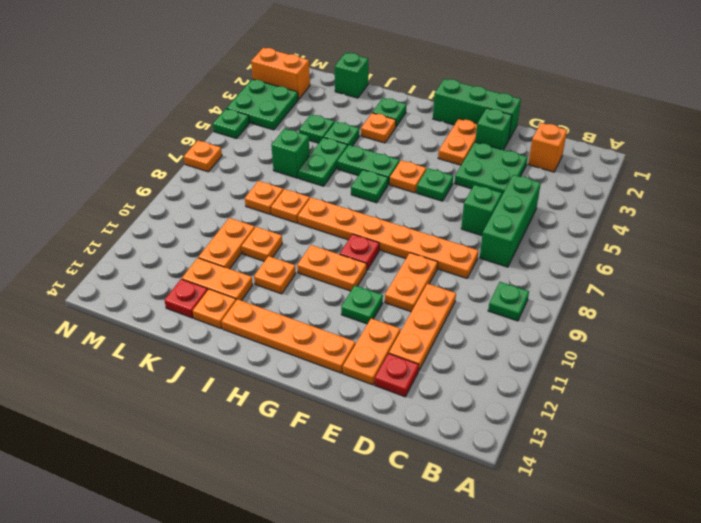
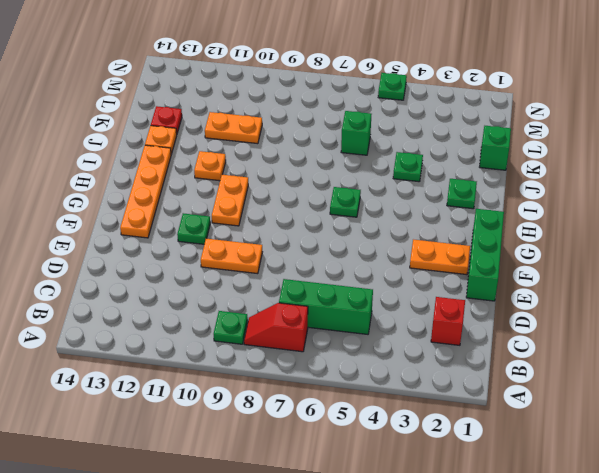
red slope B7:B8 level 1 top 7 -> none
red brick C2 level 1 -> orange brick C2 level 1
none -> green plate D3:E4 level 1
none -> green brick D6 level 1
none -> orange plate D8:I8 level 1
none -> orange plate D10:D12 level 1

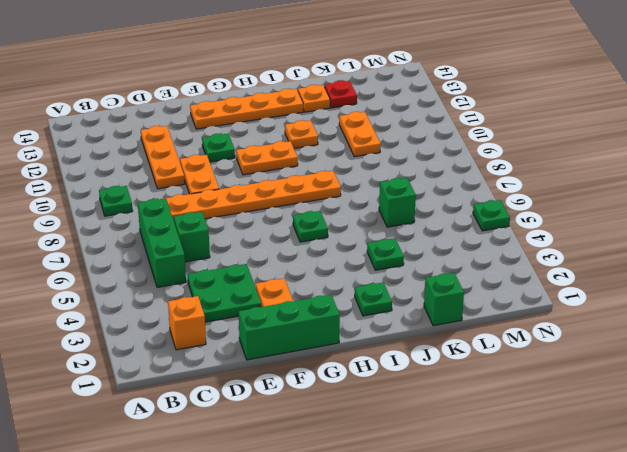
none -> red plate D13 level 1
none -> green brick E2 level 1
none -> orange plate E12:E13 level 1
none -> green plate F5 level 1

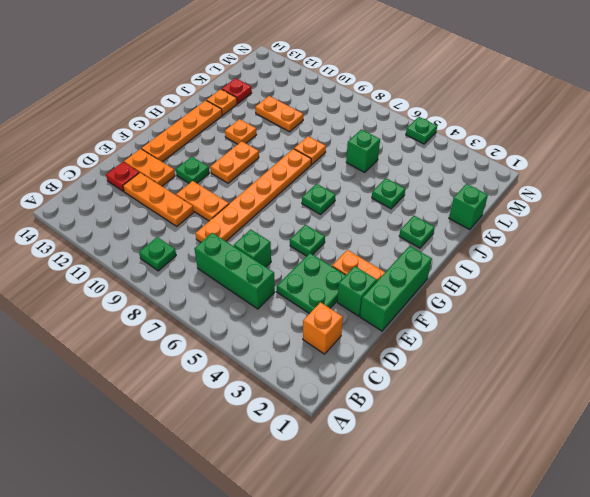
none -> orange plate G5 level 1
none -> red plate G9 level 1
none -> green plate H5:I5 level 1
none -> orange plate I3 level 1

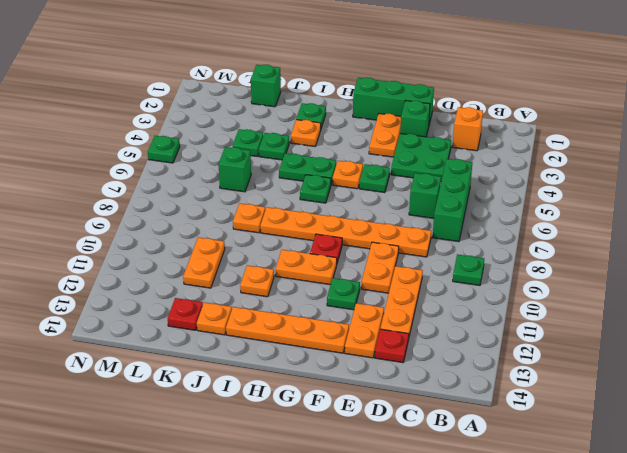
none -> green plate J5:J6 level 1
none -> orange plate J10 level 1
none -> orange plate J12:K12 level 1
none -> orange plate K8 level 1

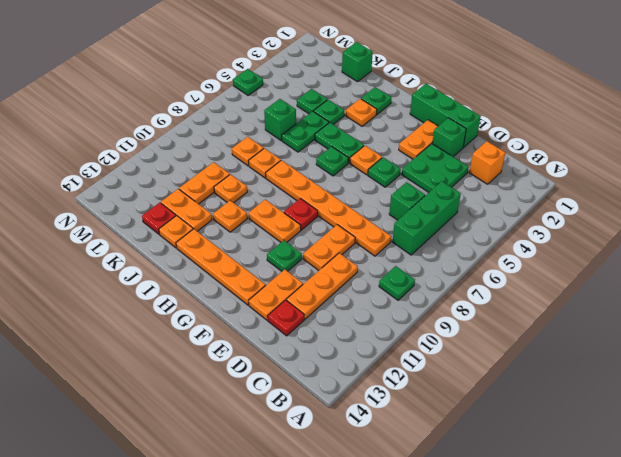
none -> orange brick M2:N2 level 1
none -> green plate M3:N4 level 1
none -> orange plate N7 level 1

